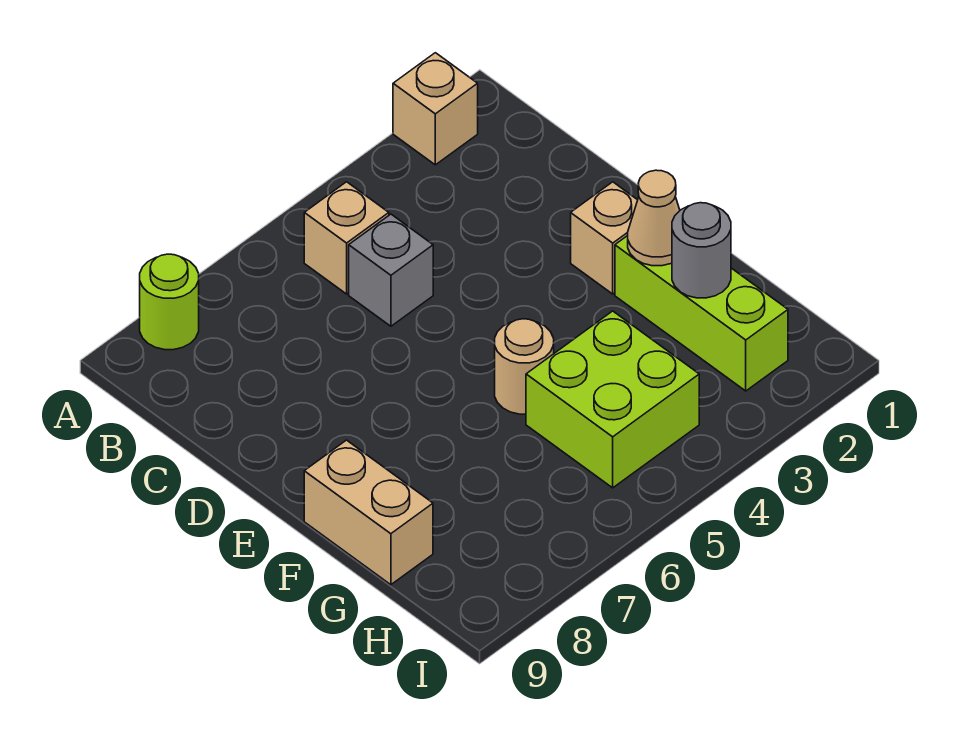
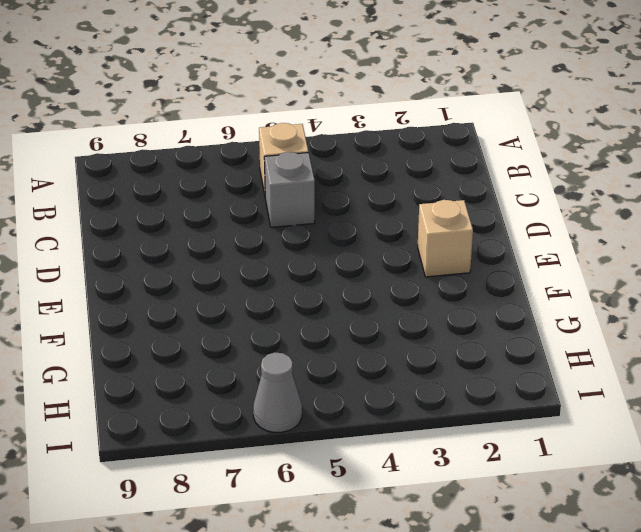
grey cone I6 level 1 -> none
none -> tan brick A2 level 1
none -> lime round brick A8 level 1

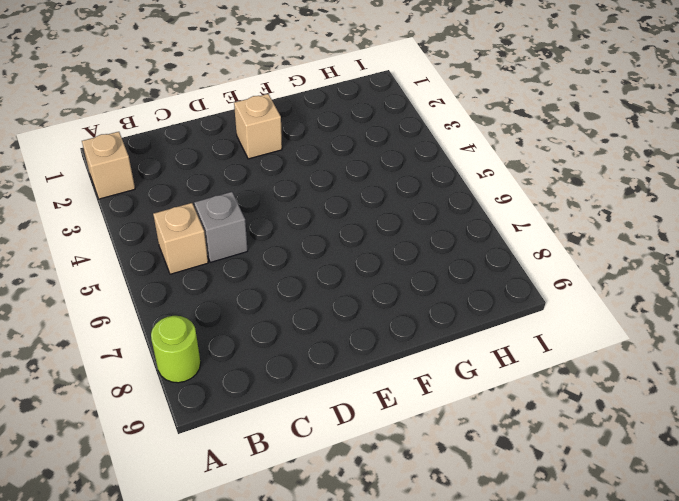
none -> lime brick F2:H2 level 1
none -> tan round brick F5 level 1

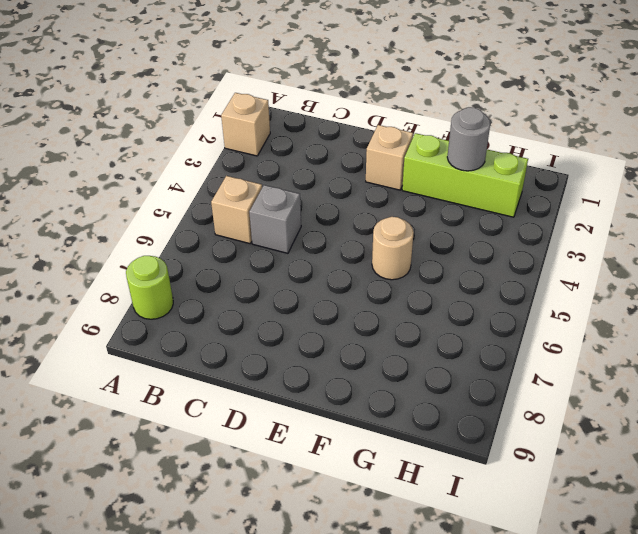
none -> tan brick F9:G9 level 1
none -> lime brick G4:H5 level 1

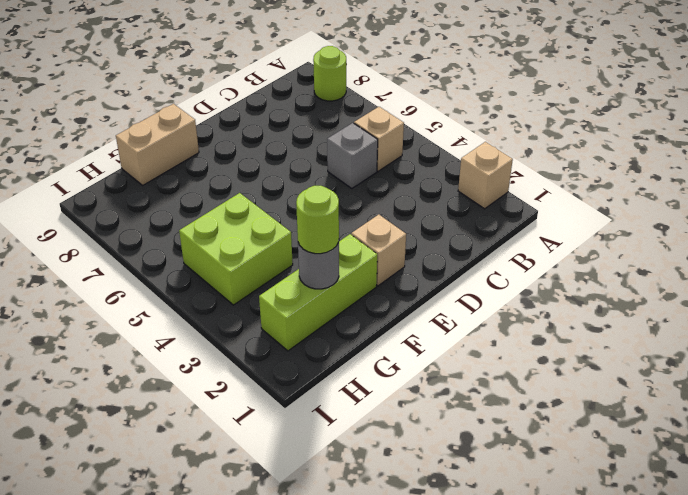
lime round brick G2 level 3 -> none
none -> tan round brick F5 level 1
none -> tan cone F2 level 2

